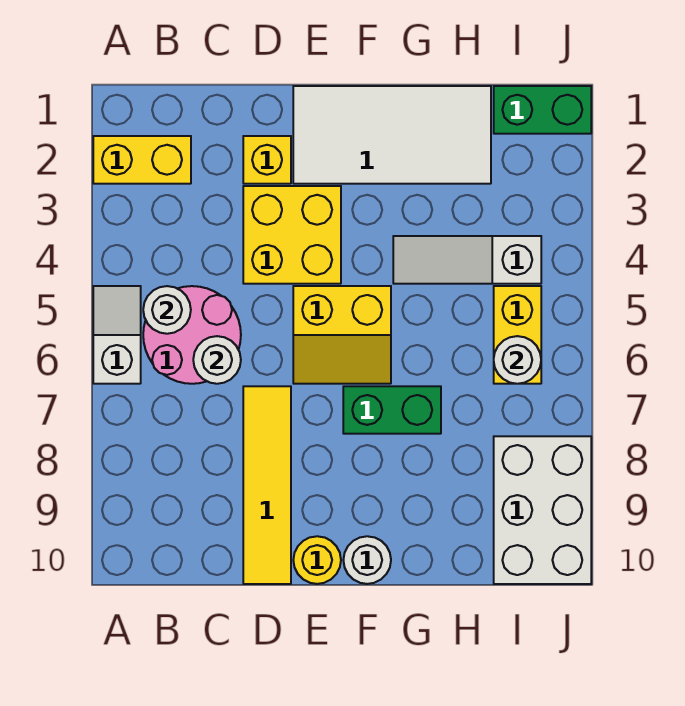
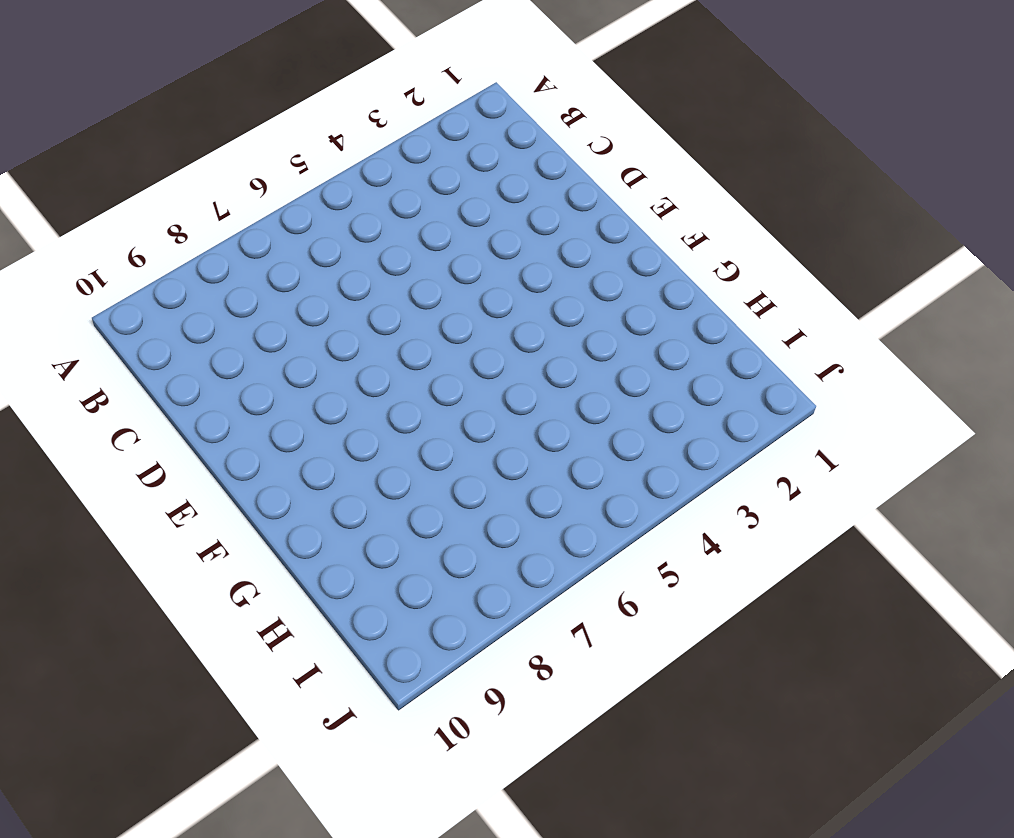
none -> yellow brick A2:B2 level 1
none -> white slope A5:A6 level 1 top 6
none -> pink round brick B5:C6 level 1

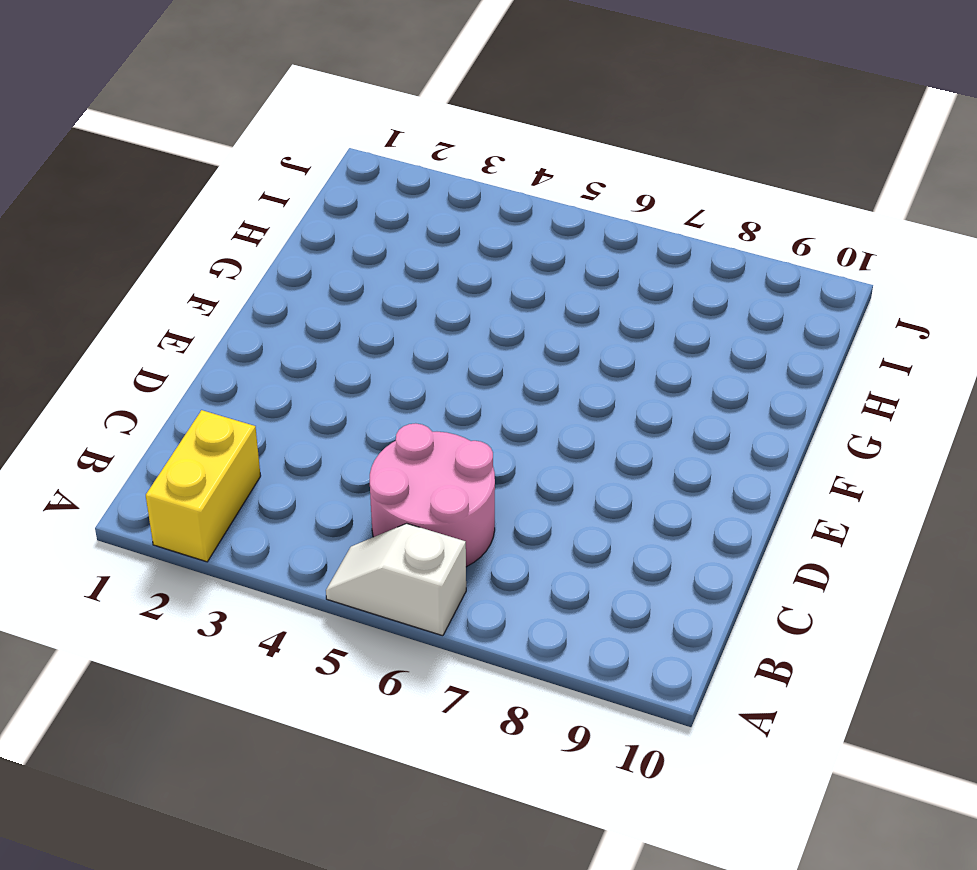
none -> yellow brick D2 level 1
none -> yellow brick D3:E4 level 1
none -> yellow tile D7:D10 level 1

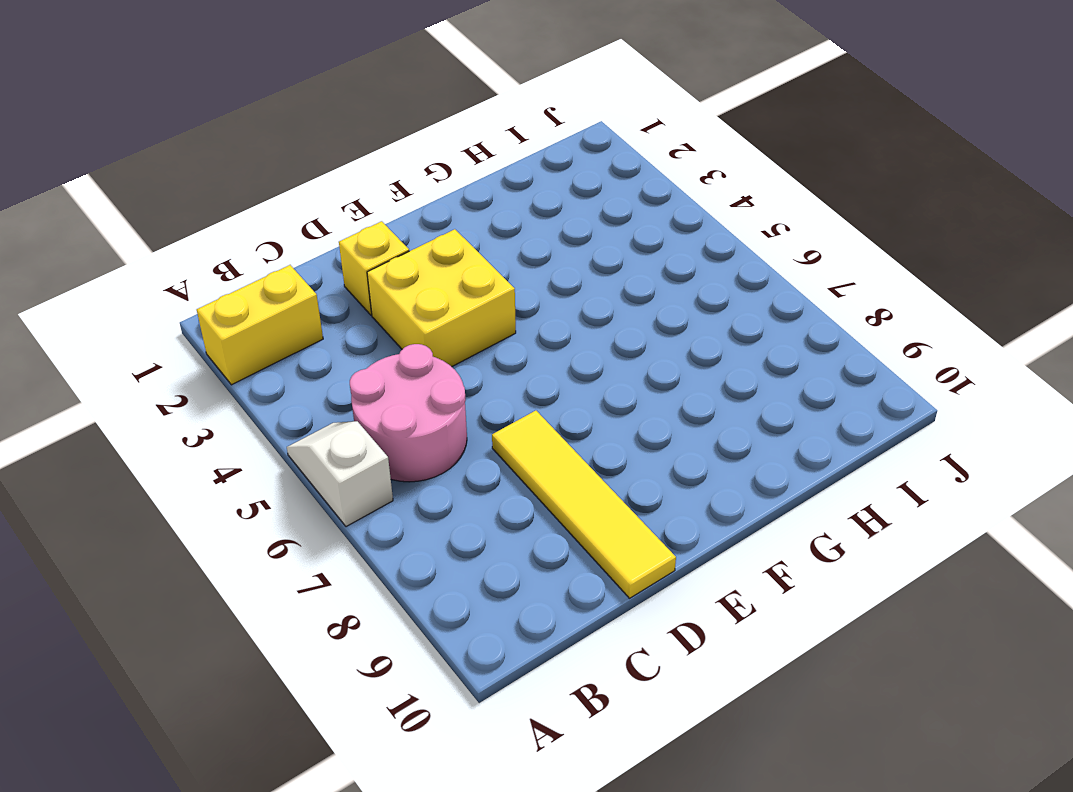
none -> white tile E1:H2 level 1
none -> yellow slope E5:F6 level 1 top 5
none -> yellow round brick E10 level 1

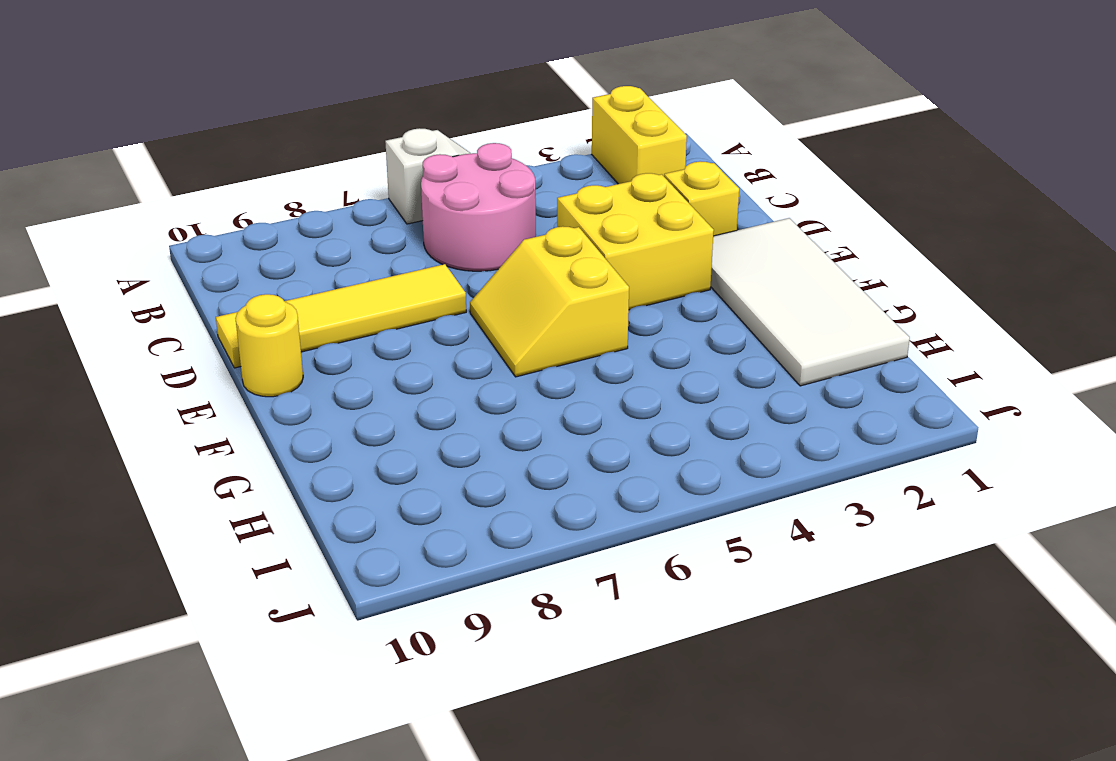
none -> green brick F7:G7 level 1
none -> white round brick F10 level 1
none -> white slope G4:I4 level 1 top I

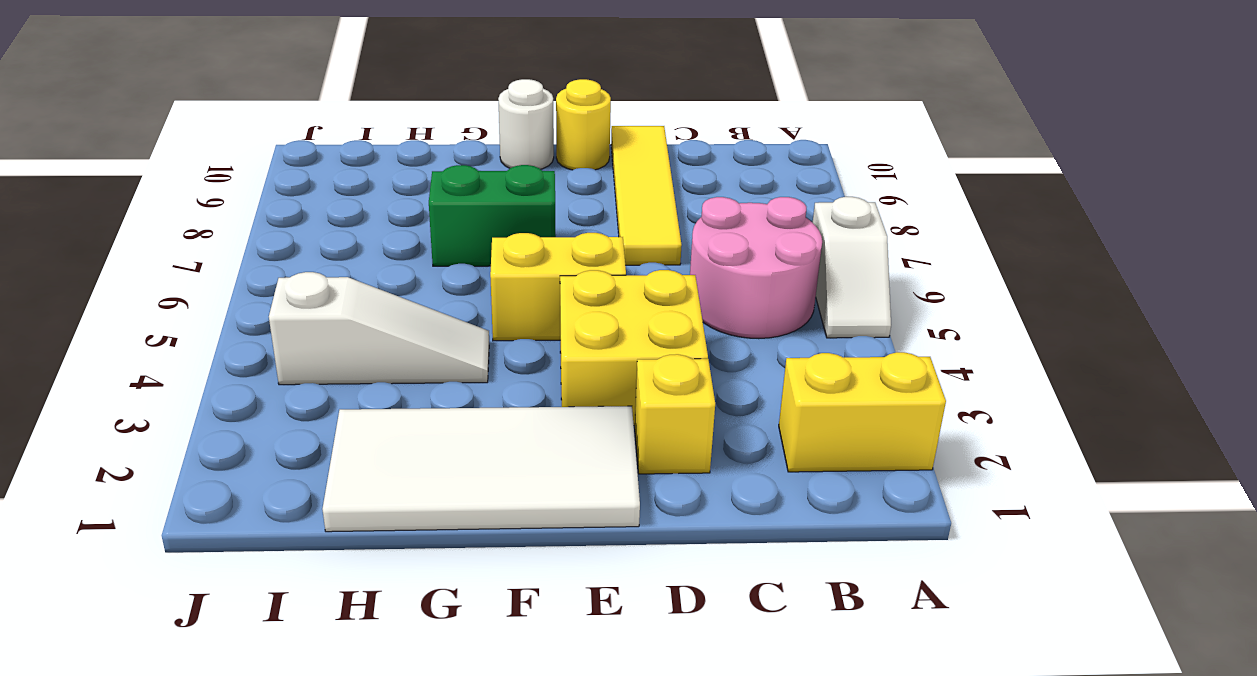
none -> green brick I1:J1 level 1
none -> yellow brick I5:I6 level 1
none -> white brick I8:J10 level 1

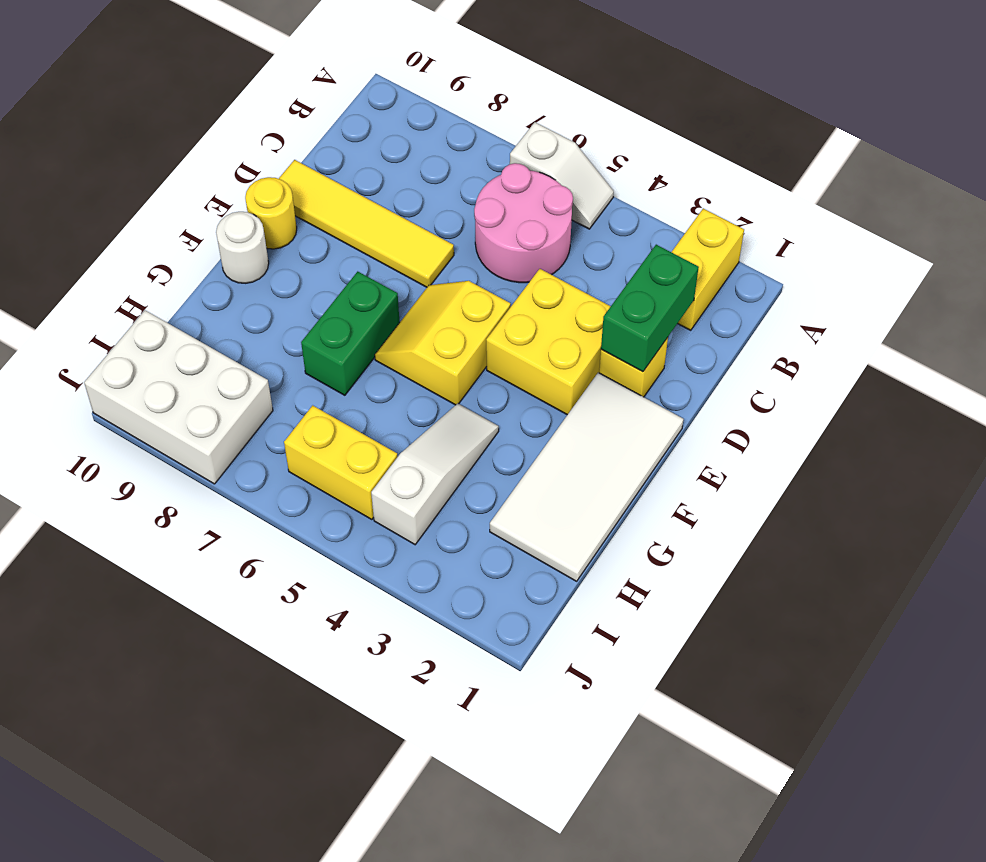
green brick C2:D2 level 2 -> green brick I1:J1 level 1
none -> white round brick B5 level 2
none -> white round brick C6 level 2
none -> white round brick I6 level 2

